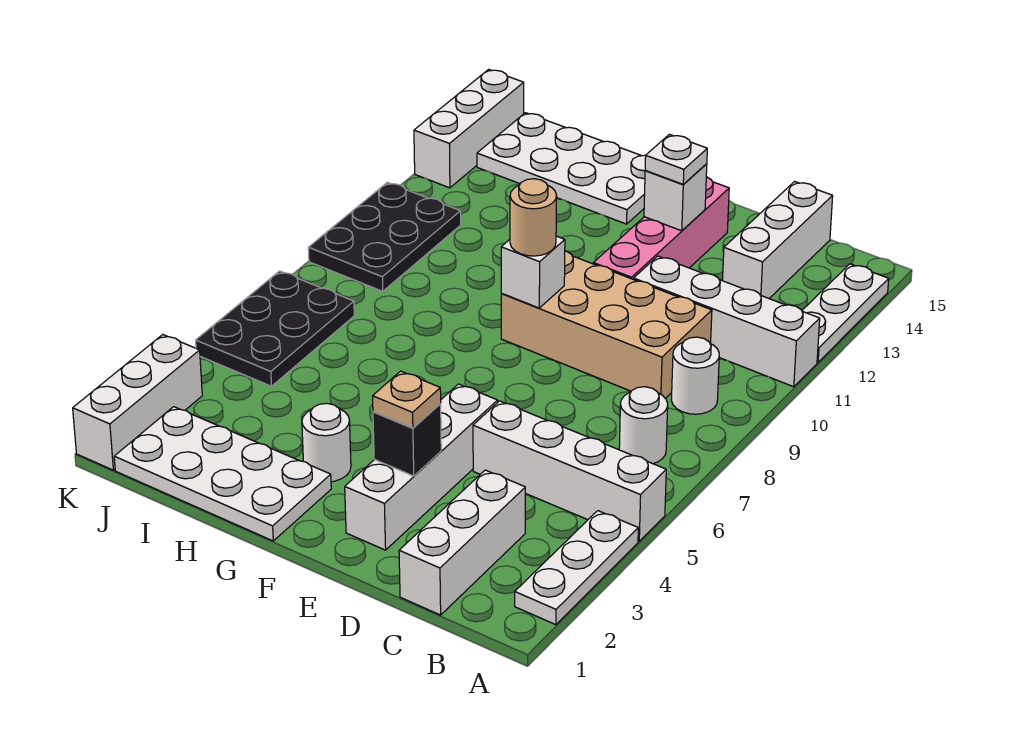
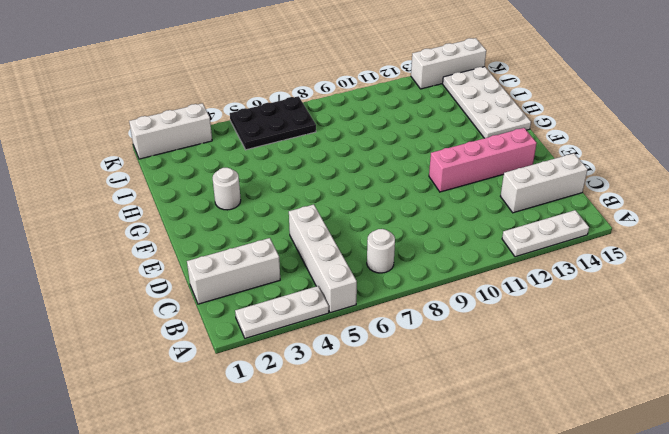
none -> white brick A11:D11 level 1
none -> white round brick B9 level 1
none -> tan brick C9:F10 level 1

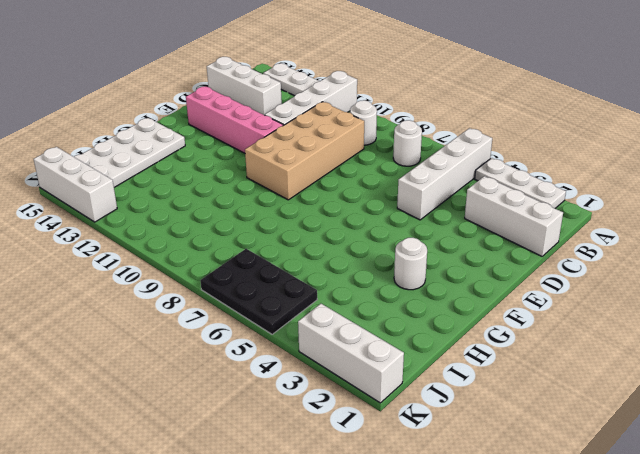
none -> white brick E2:E5 level 1
none -> white plate G1:J2 level 1
none -> black plate J9:K11 level 1

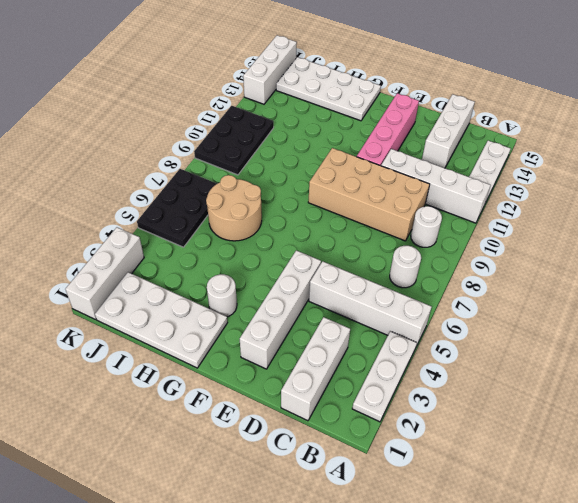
tan round brick H6:I7 level 1 -> none
none -> black brick E3 level 2
none -> white brick E13 level 2
none -> white brick F9 level 2

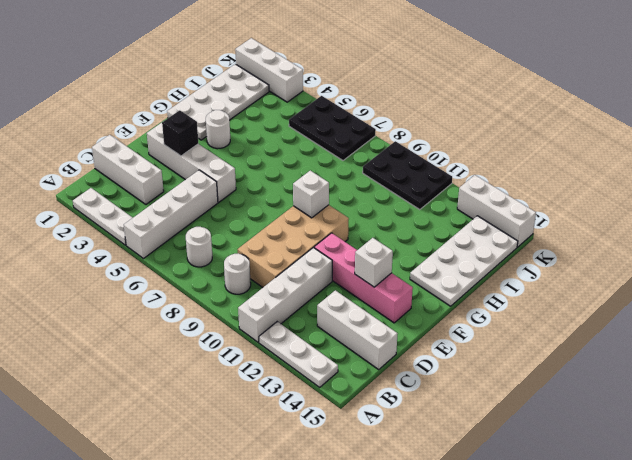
none -> tan plate E3 level 3
none -> white plate E13 level 3
none -> tan round brick F9 level 3

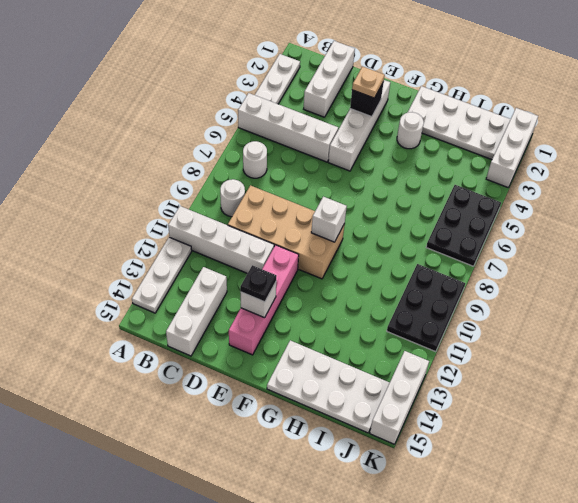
black plate E13 level 3 -> white plate E13 level 3
none -> tan round brick F9 level 3

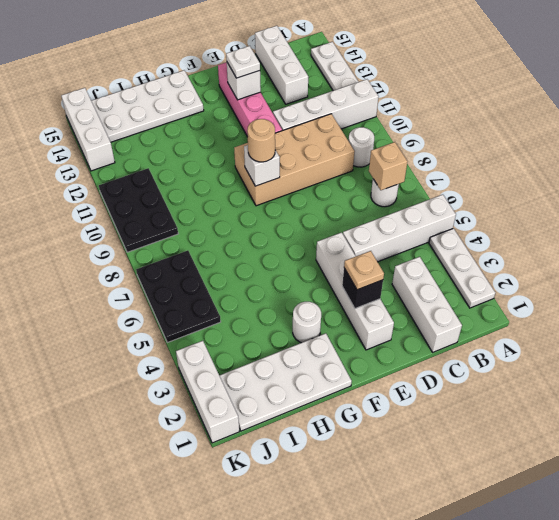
tan brick B7 level 2 -> none

